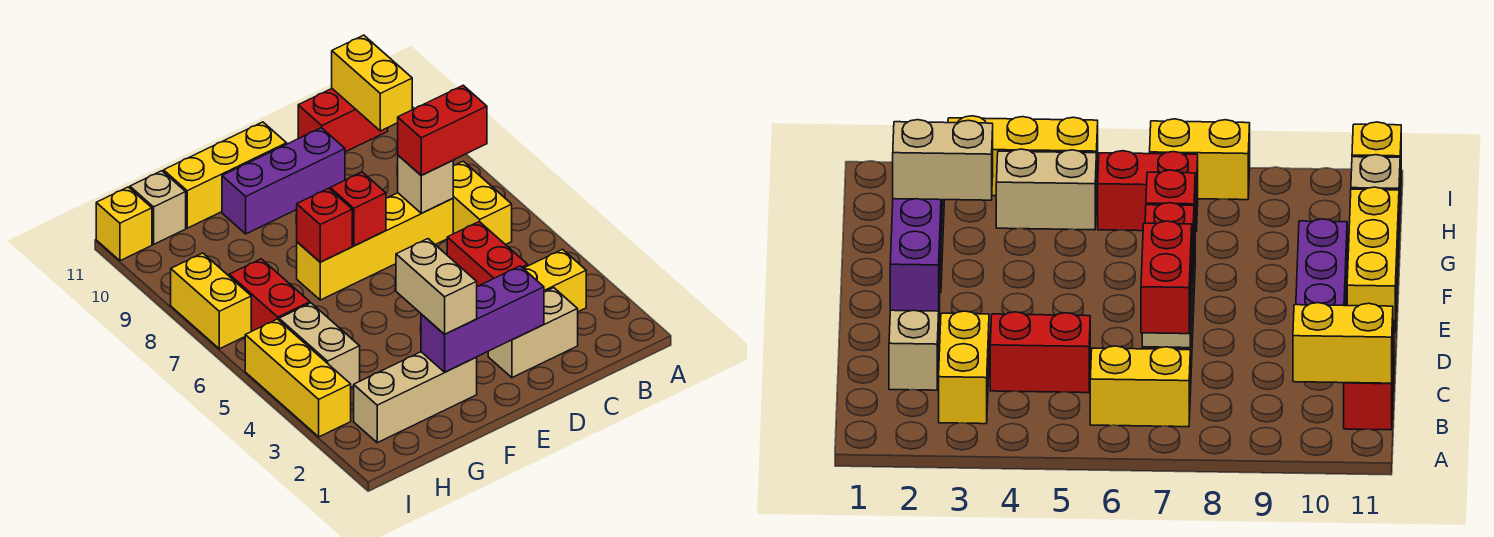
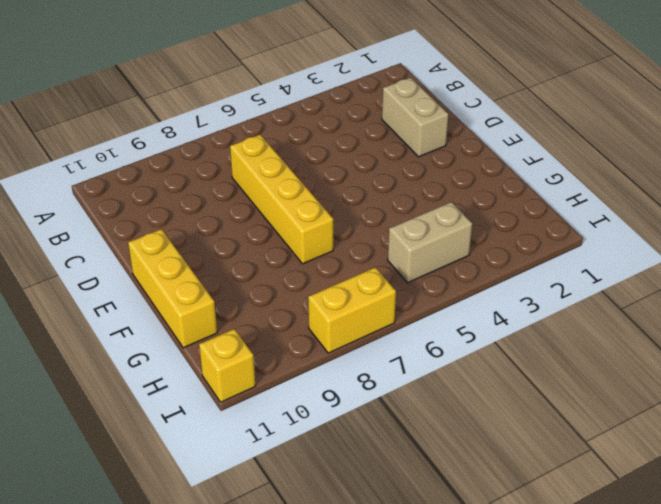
none -> yellow brick B3:C3 level 1
none -> yellow brick B6:B7 level 1
none -> red brick B11:C11 level 1

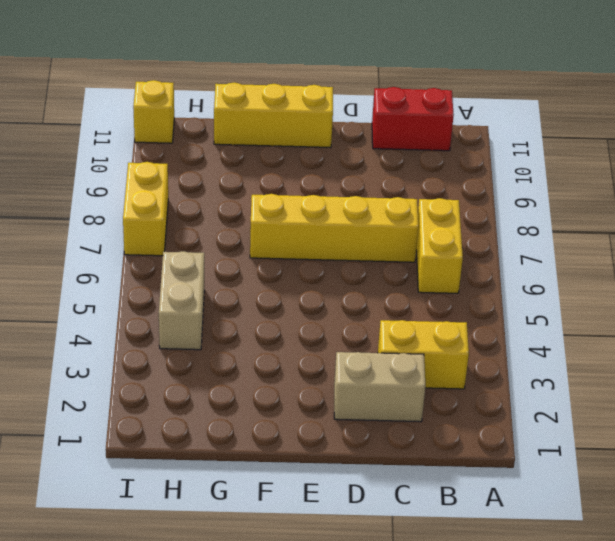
none -> red brick C4:C5 level 1
none -> purple brick D10:F10 level 1
none -> tan brick F2:H2 level 1

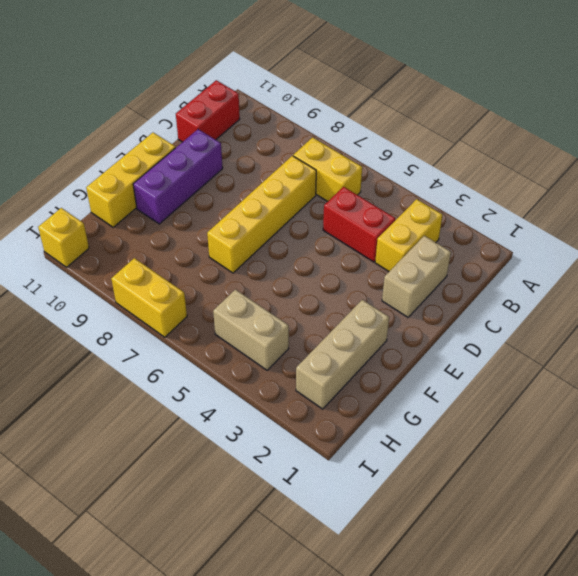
none -> red brick H6:H7 level 1
none -> tan brick H11 level 1
none -> yellow brick I3:I5 level 1

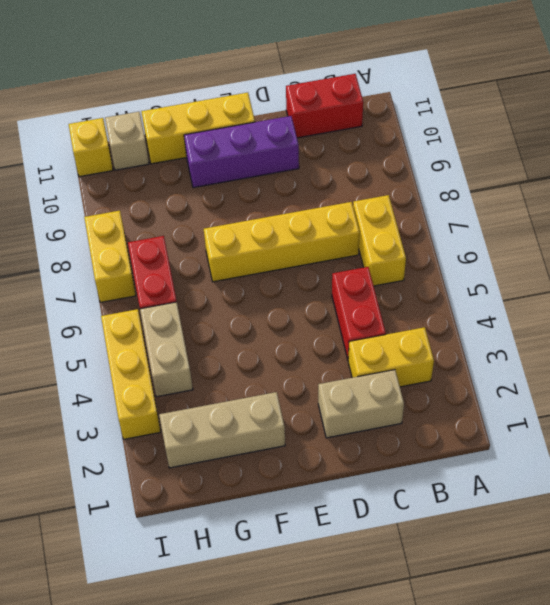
none -> yellow brick B10:B11 level 2
none -> tan brick C7 level 2
none -> purple brick D2:F2 level 2

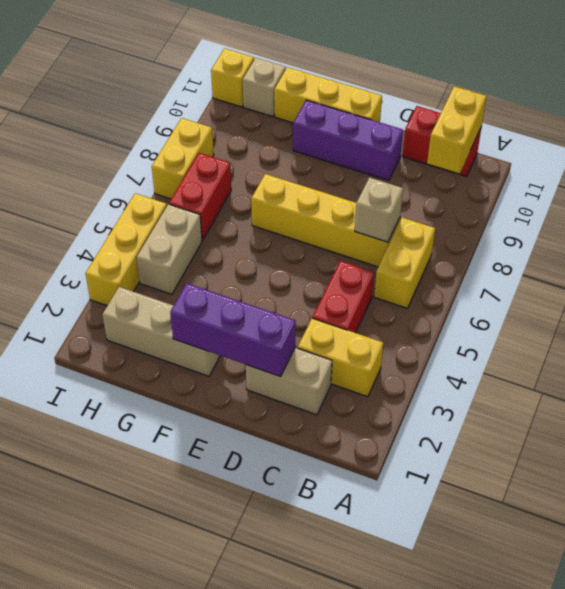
none -> red brick E7 level 2
none -> red brick F7 level 2
none -> red brick B7:C7 level 3

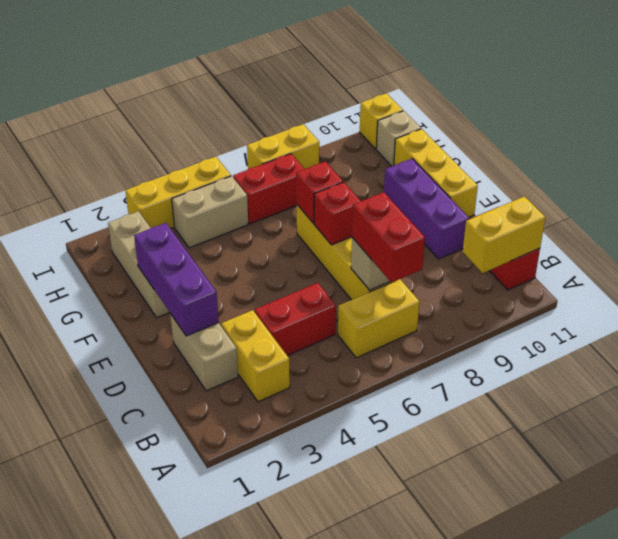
none -> tan brick F2:F3 level 3

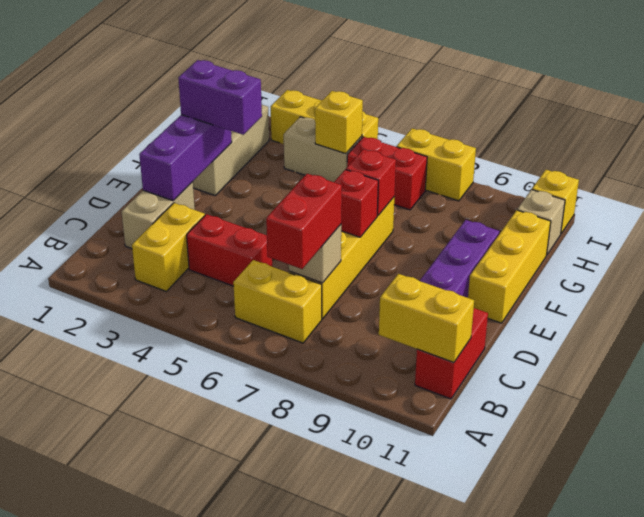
purple brick F2:F3 level 3 -> tan brick F2:F3 level 3
yellow brick H5 level 2 -> none

